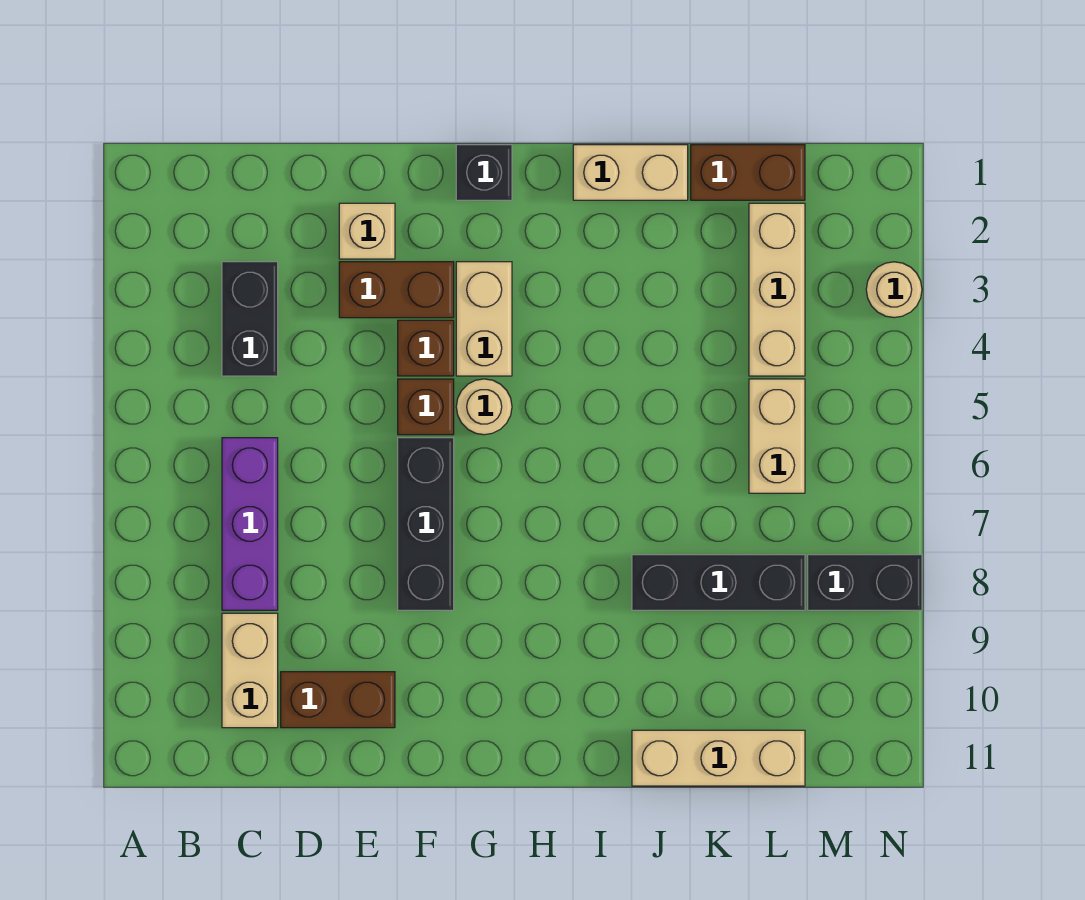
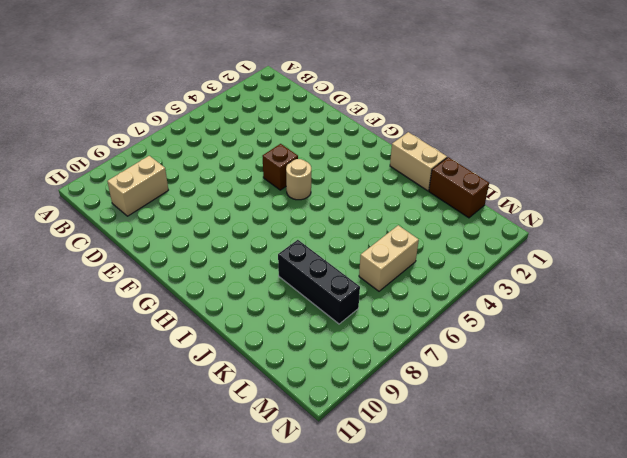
none -> black brick C3:C4 level 1
none -> purple brick C6:C8 level 1
none -> brown brick D10:E10 level 1

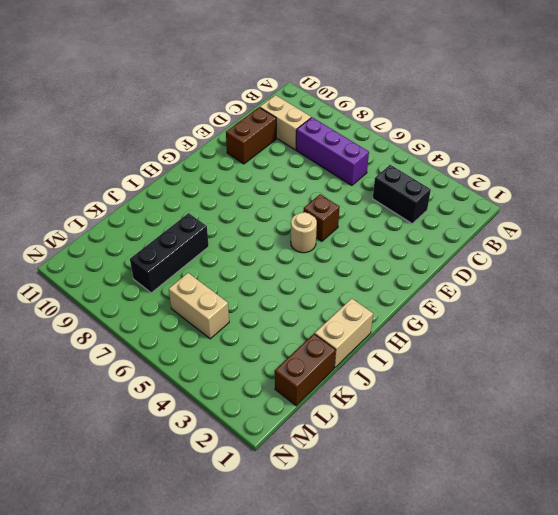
none -> tan brick E2 level 1
none -> brown brick E3:F3 level 1
none -> brown brick F4 level 1

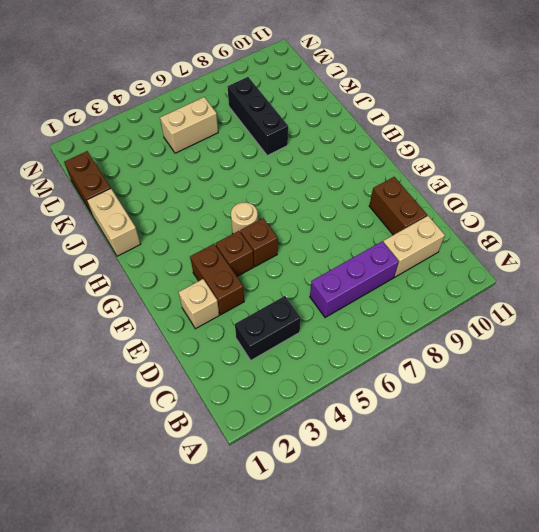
none -> black brick F6:F8 level 1
none -> black brick G1 level 1
none -> tan brick G3:G4 level 1

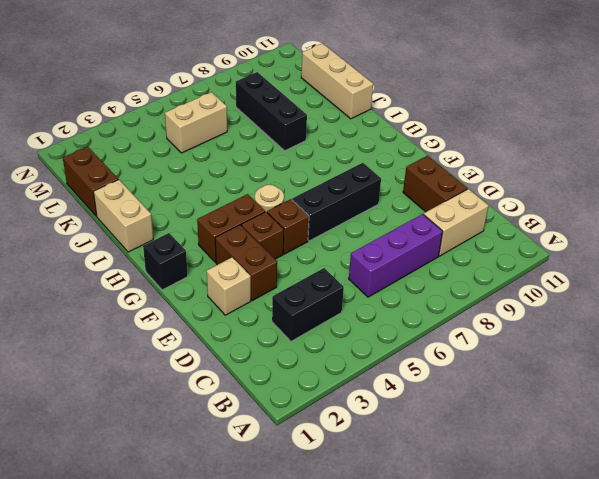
brown brick G3:G4 level 1 -> tan brick G3:G4 level 1
none -> tan brick L2:L4 level 1
none -> black brick M8:N8 level 1
none -> tan round brick N3 level 1

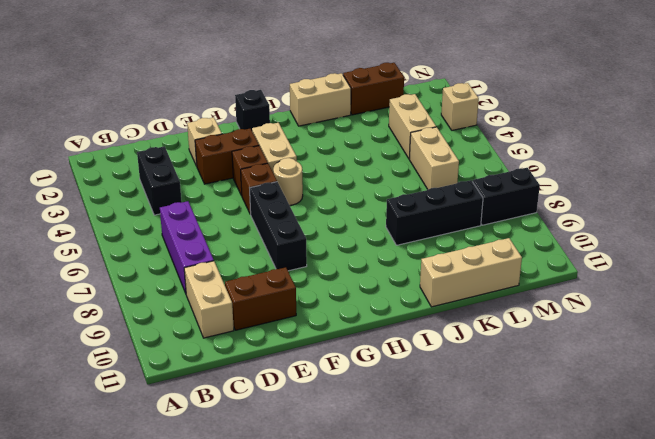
tan brick L3:L4 level 1 -> tan brick L2:L4 level 1
tan brick N3 level 1 -> tan round brick N3 level 1

